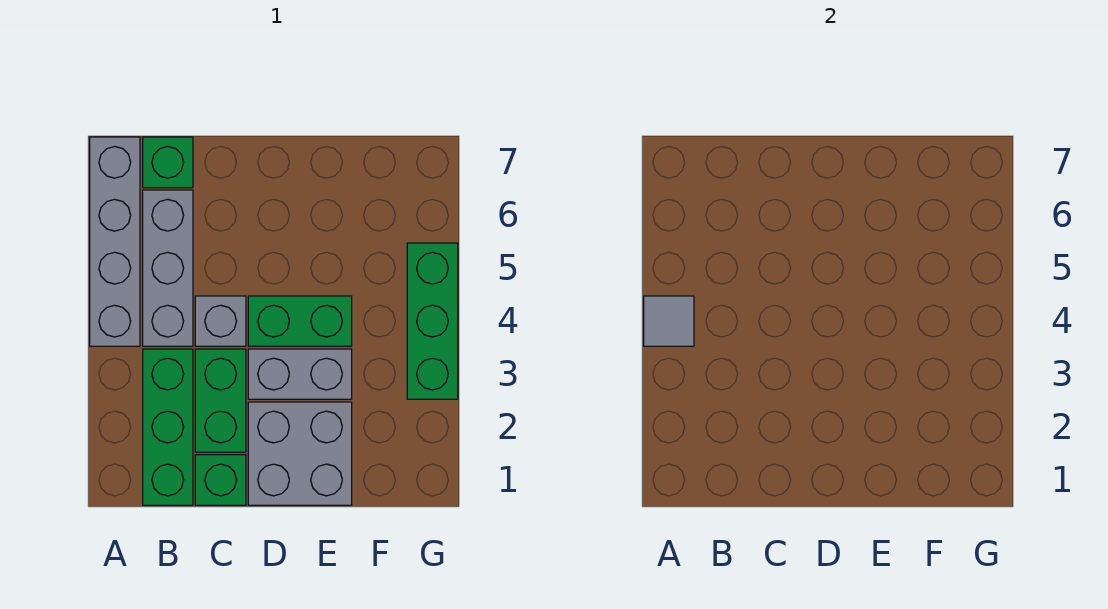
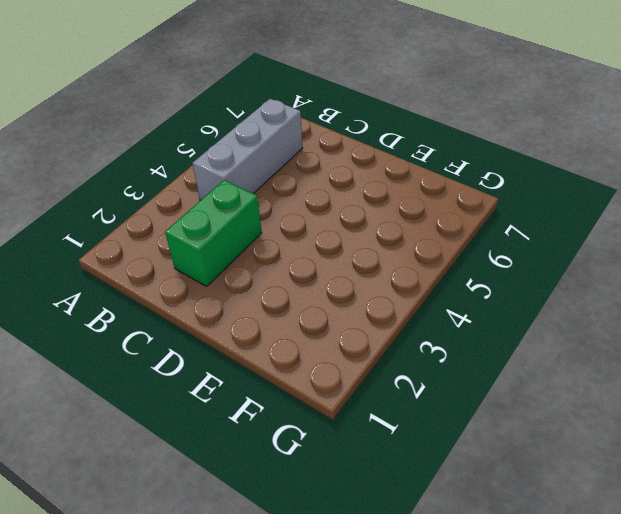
none -> grey brick A4:A7 level 1
none -> green brick B1:B3 level 1
none -> green brick B7 level 1

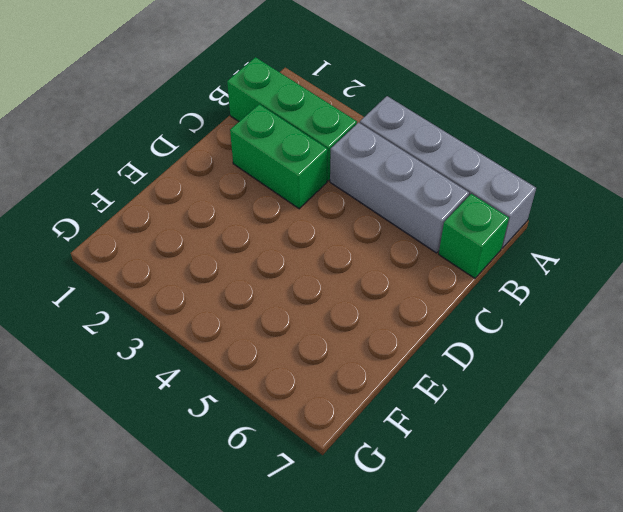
none -> green brick C1 level 1
none -> grey brick C4 level 1
none -> grey brick D1:E2 level 1

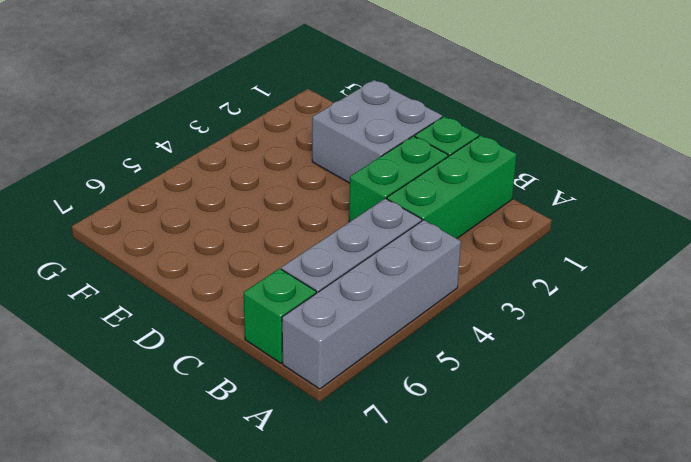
none -> grey brick C4 level 1
none -> grey brick D3:E3 level 1
none -> green brick D4:E4 level 1

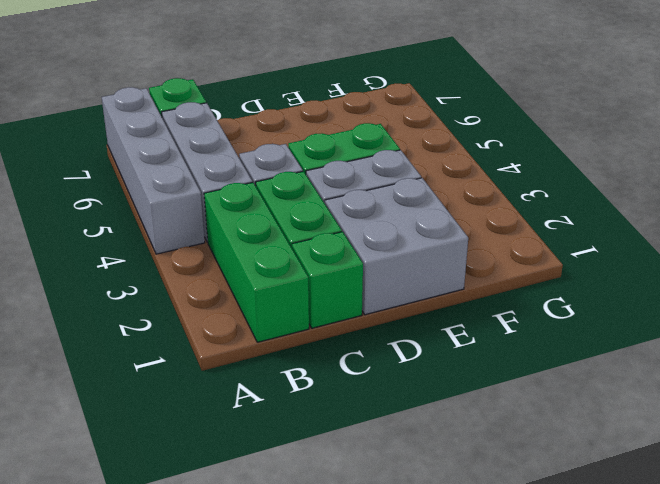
none -> green brick G3:G5 level 1
none -> grey tile A4 level 2

